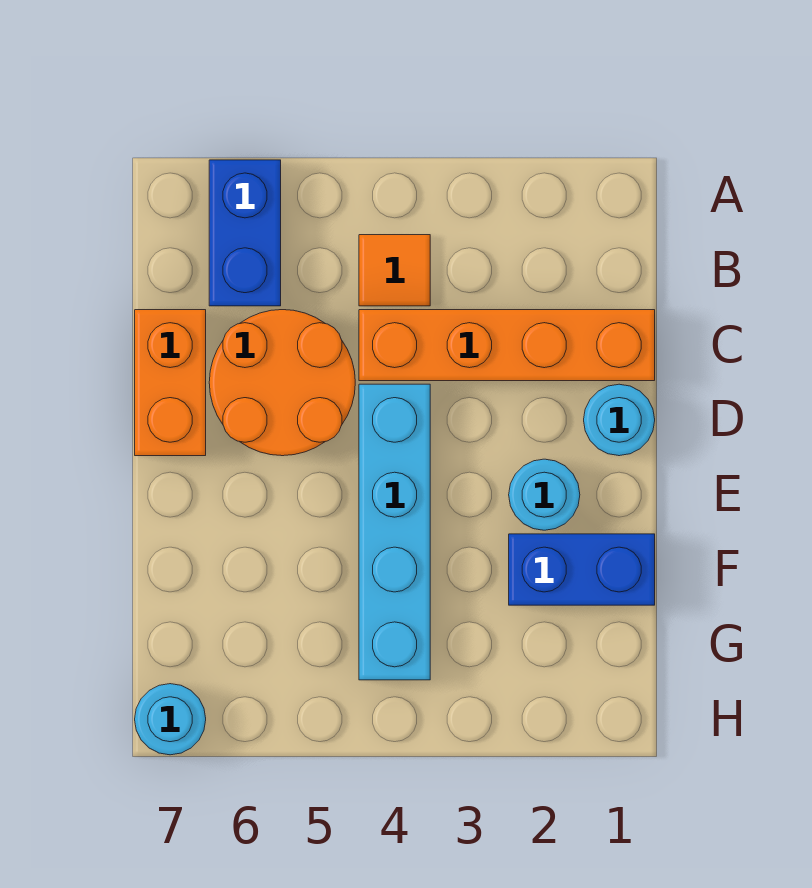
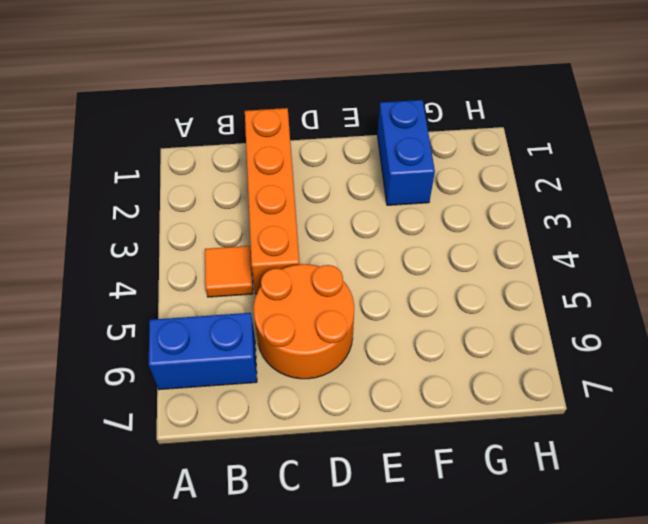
none -> orange brick C7:D7 level 1
none -> cyan round brick D1 level 1

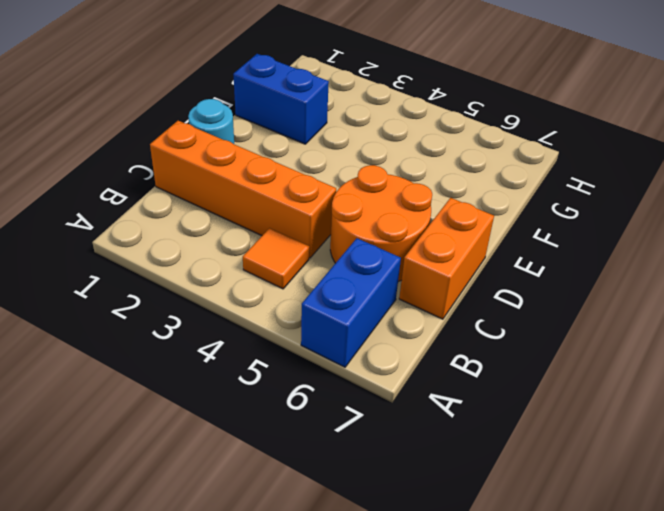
none -> cyan brick D4:G4 level 1
none -> cyan round brick E2 level 1

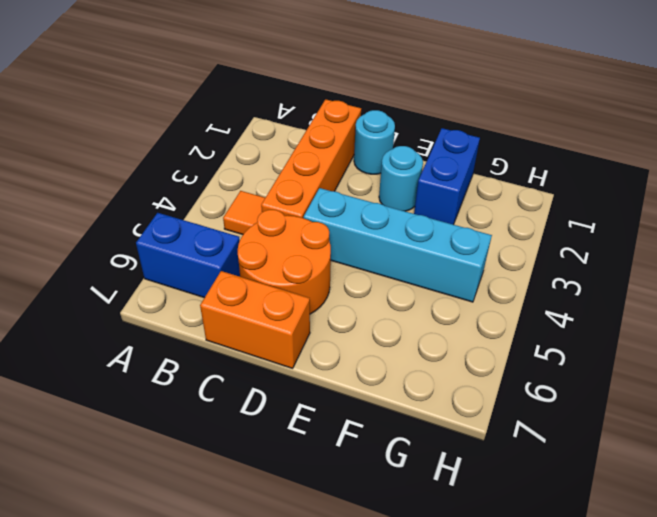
none -> cyan round brick H7 level 1

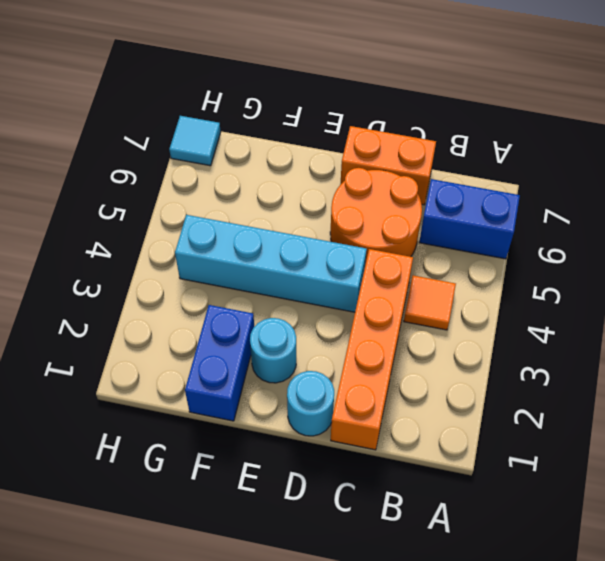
cyan tile H7 level 1 -> cyan round brick H7 level 1

